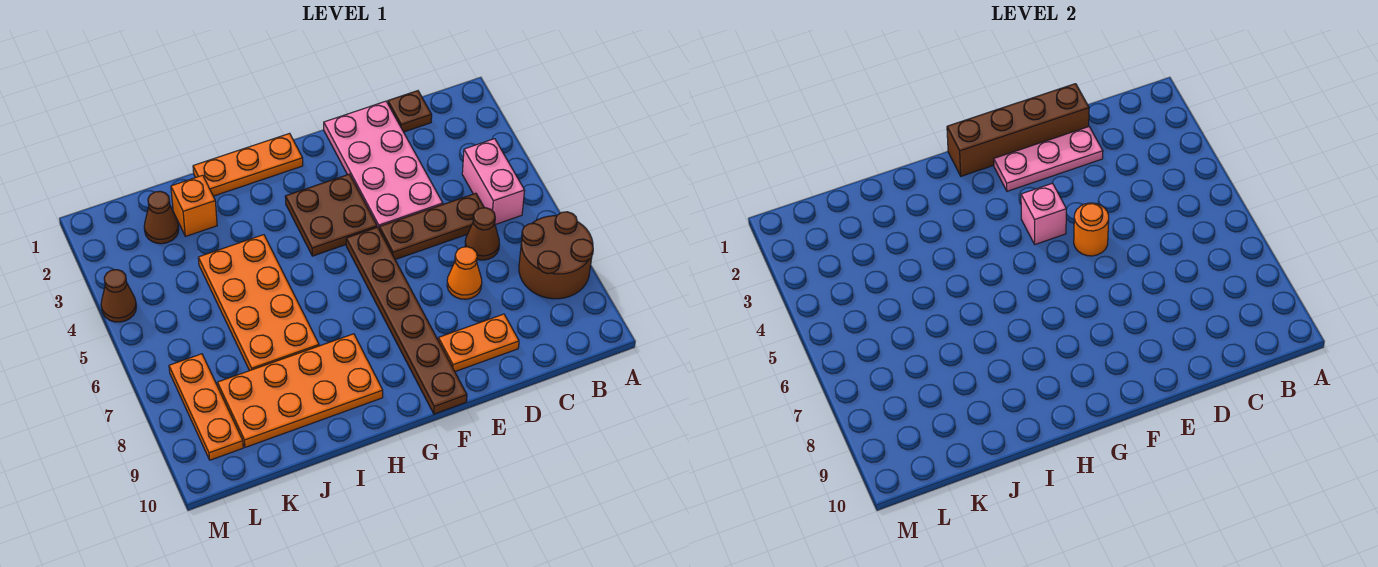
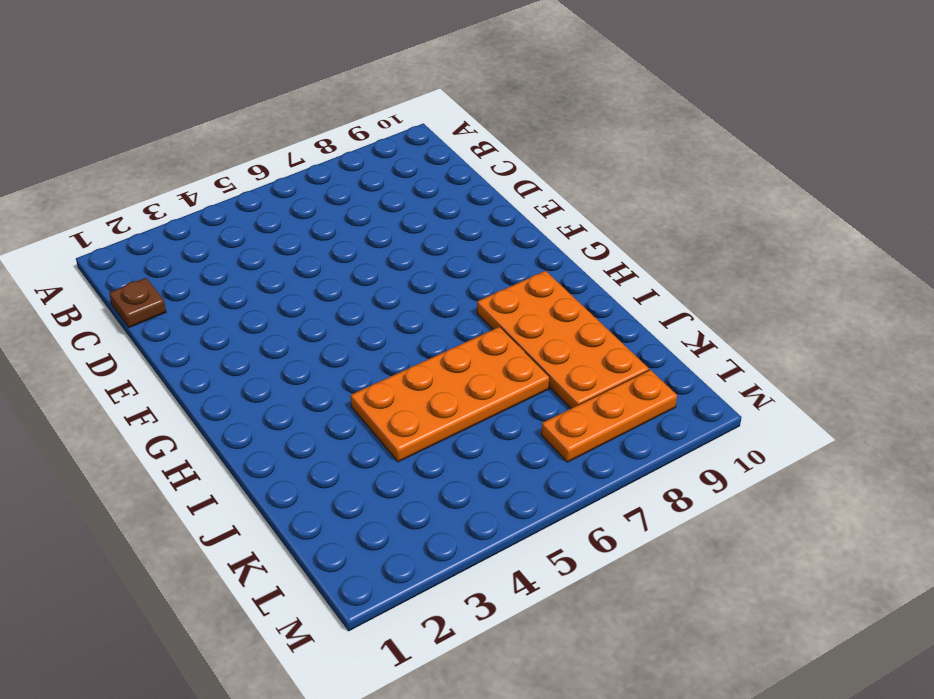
none -> brown round brick A7:B8 level 1
none -> pink brick B4:B5 level 1
none -> brown plate C5:E5 level 1

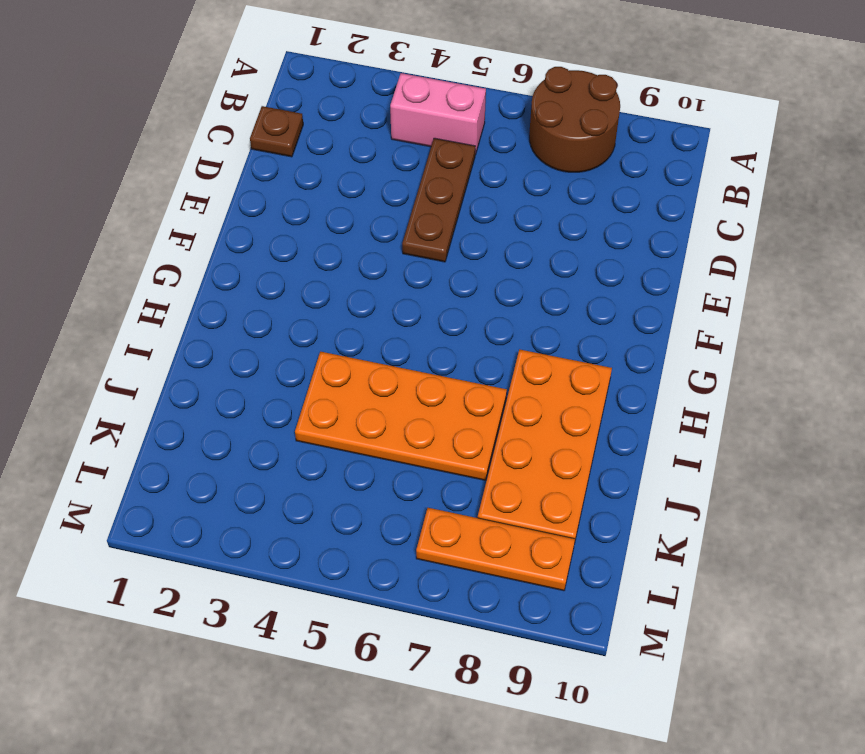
none -> brown cone C6 level 1
none -> pink plate D1:E4 level 1
none -> orange cone D7 level 1

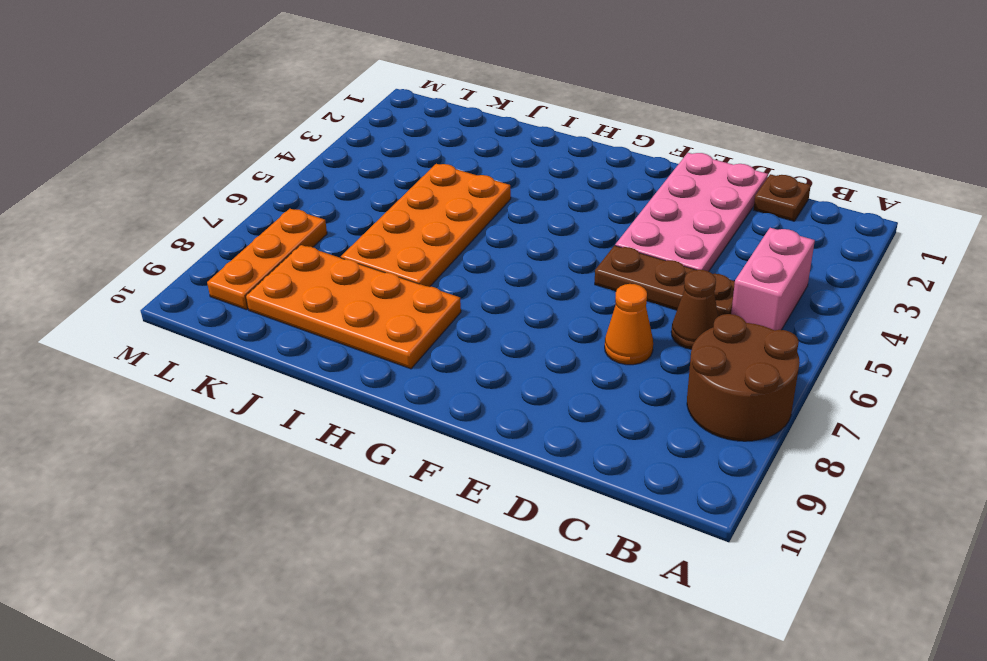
none -> orange plate D9:E9 level 1
none -> brown plate F3:G4 level 1
none -> brown plate F5:F10 level 1

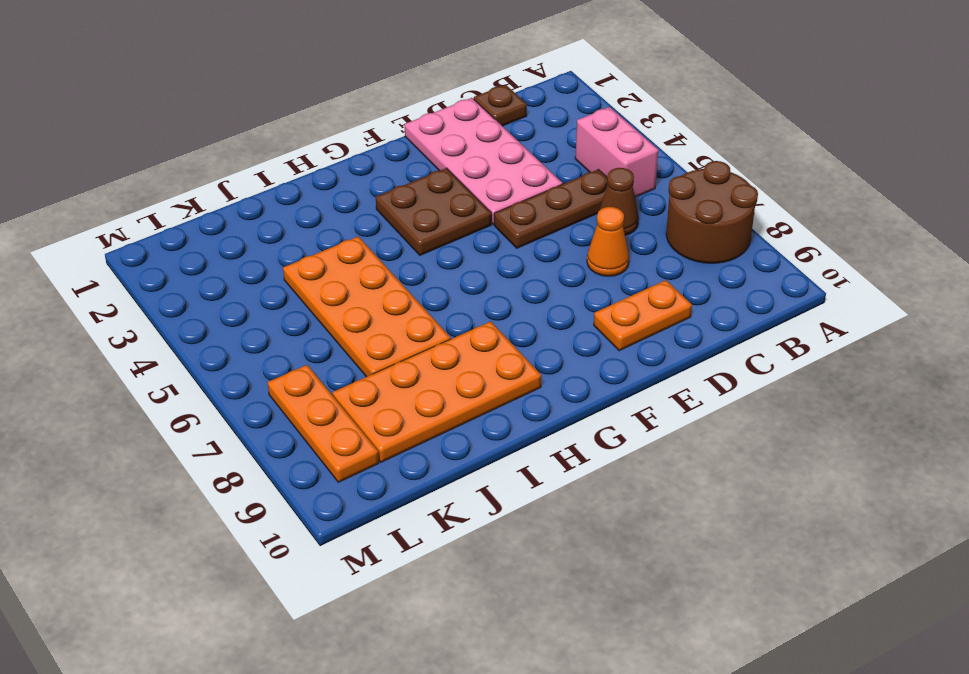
none -> brown plate F5:F10 level 1
none -> orange plate G1:I1 level 1
none -> orange brick J2 level 1

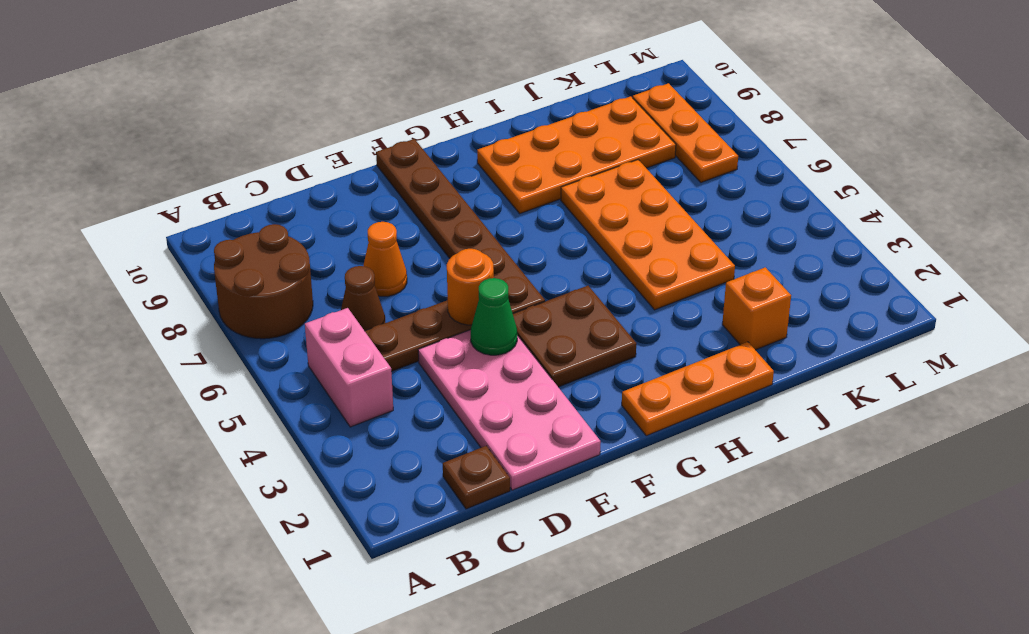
green cone E4 level 2 -> none
none -> orange plate D9:E9 level 1
none -> brown cone K2 level 1
none -> brown cone M4 level 1

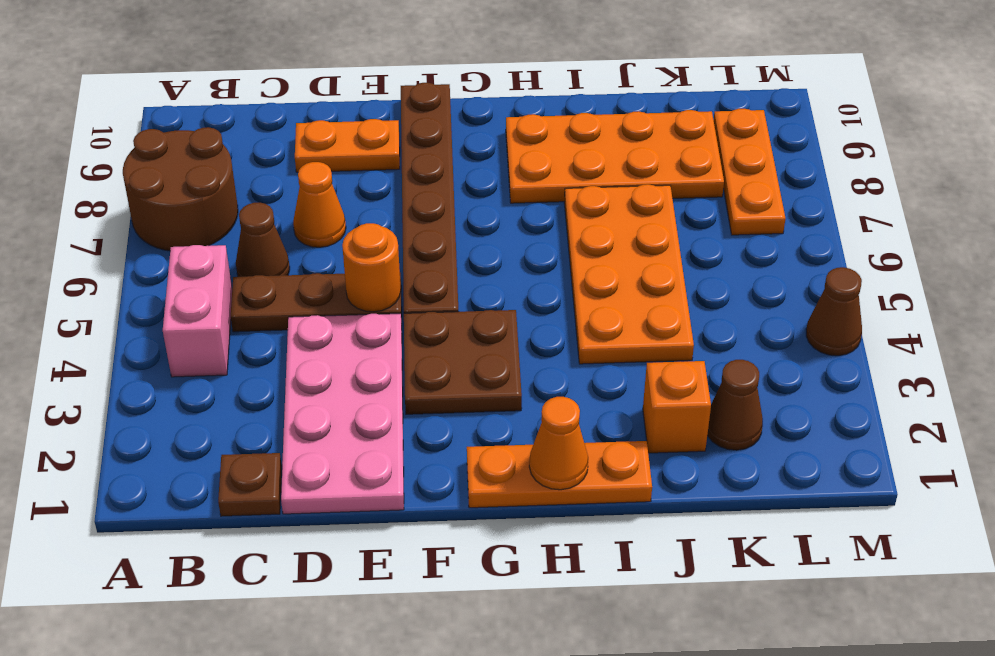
orange cone H1 level 2 -> none
none -> brown brick D1:G1 level 2
none -> pink plate D2:F2 level 2
none -> pink brick F4 level 2

